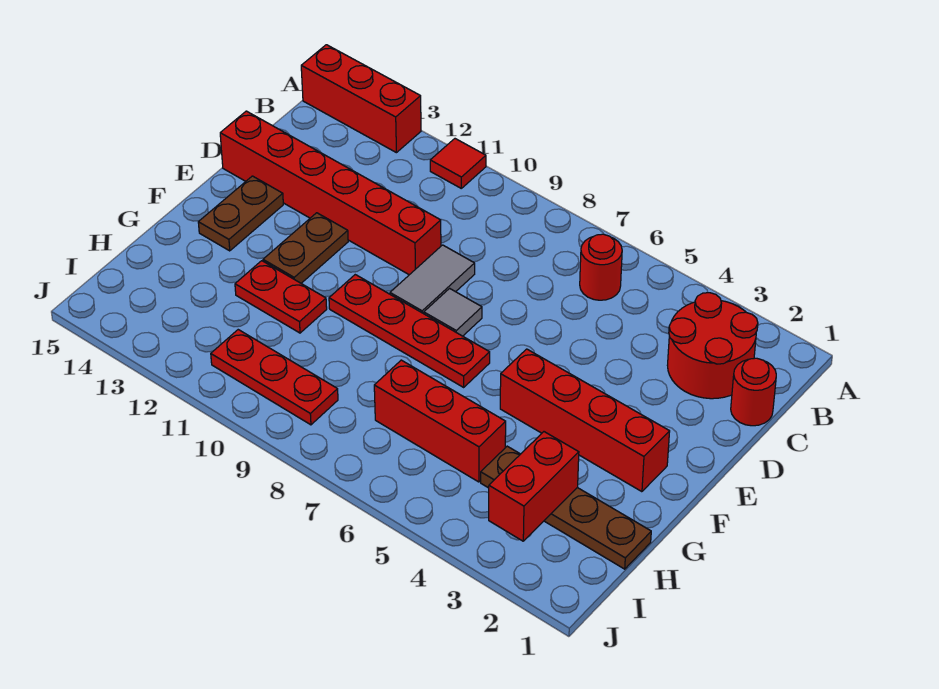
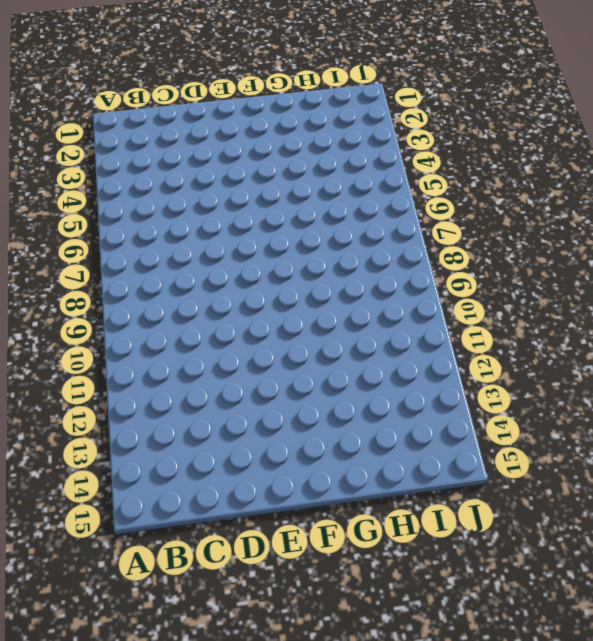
none -> red tile A11 level 1
none -> red brick A13:A15 level 1
none -> red round brick B2:C3 level 1

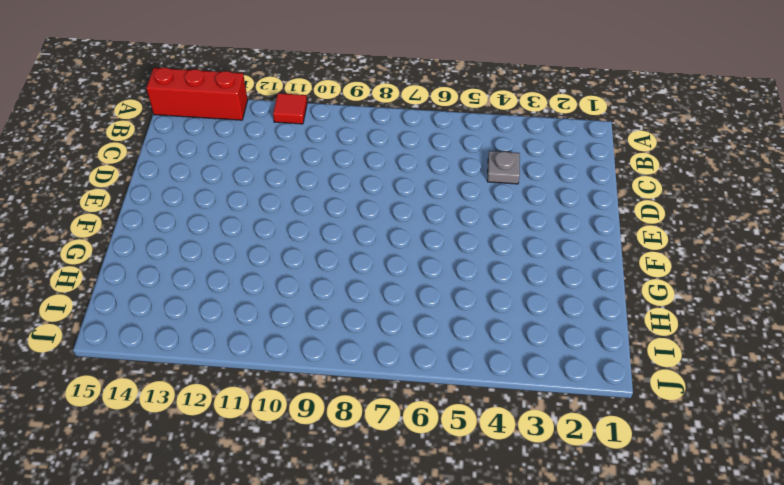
grey plate C4 level 1 -> none
none -> red round brick B2:C3 level 1
none -> red round brick B6 level 1
none -> red round brick C1 level 1

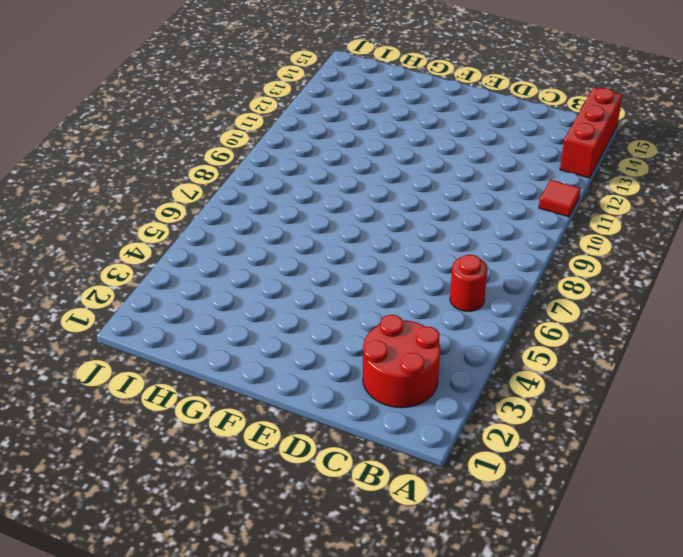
none -> red round brick C1 level 1
none -> grey tile D9:E9 level 1
none -> red brick D10:D15 level 1

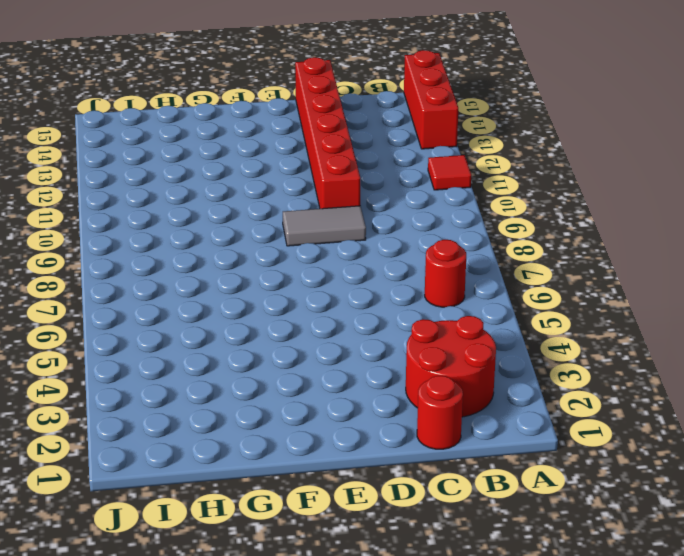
none -> grey tile E8 level 1
none -> brown plate E12:F12 level 1
none -> brown plate E14:F14 level 1

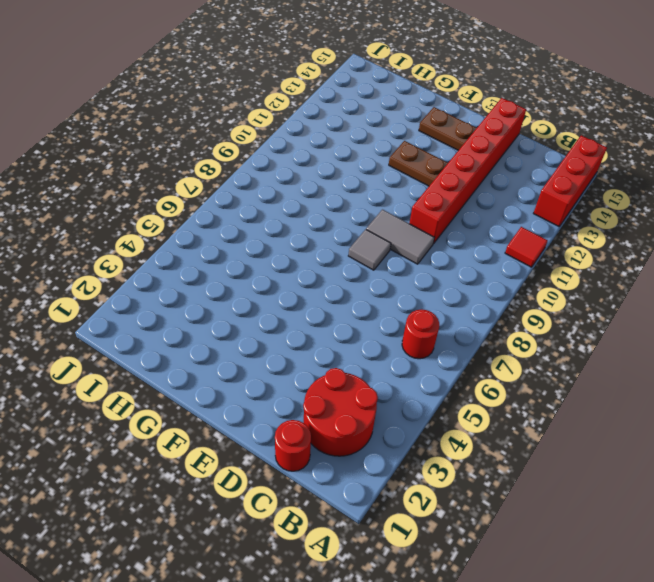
none -> red brick F2:F5 level 1
none -> red plate F7:F10 level 1
none -> red plate G11:G12 level 1

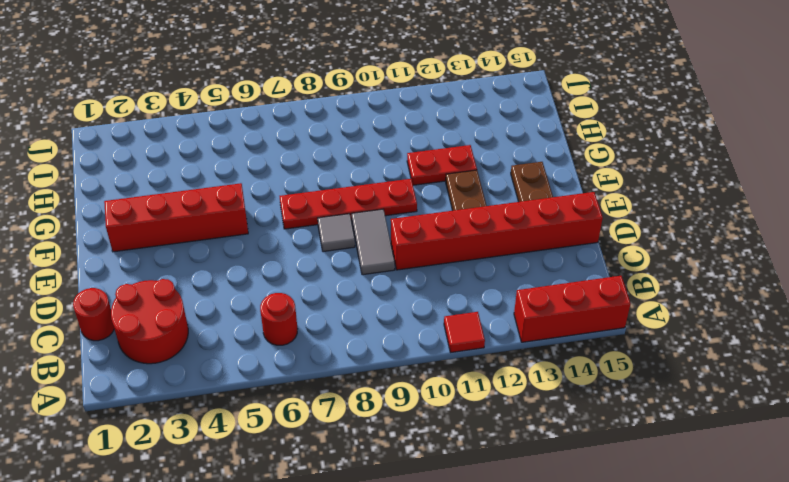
none -> brown plate H1:H4 level 1
none -> red brick H5:H7 level 1
none -> red plate I9:I11 level 1

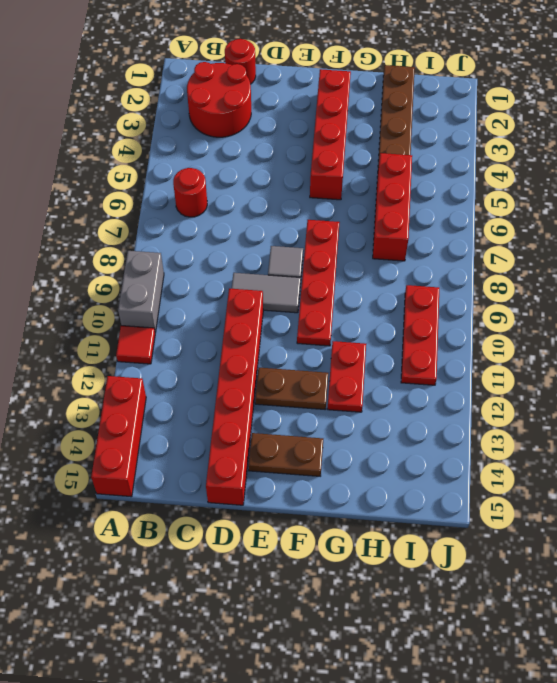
grey brick A9:A10 level 1 -> none
none -> red brick H3:I3 level 2

